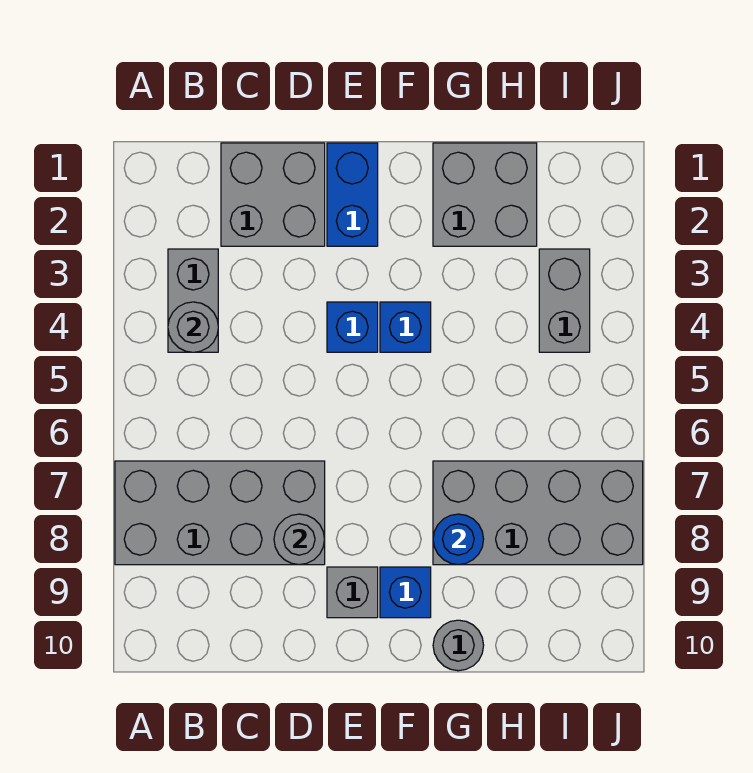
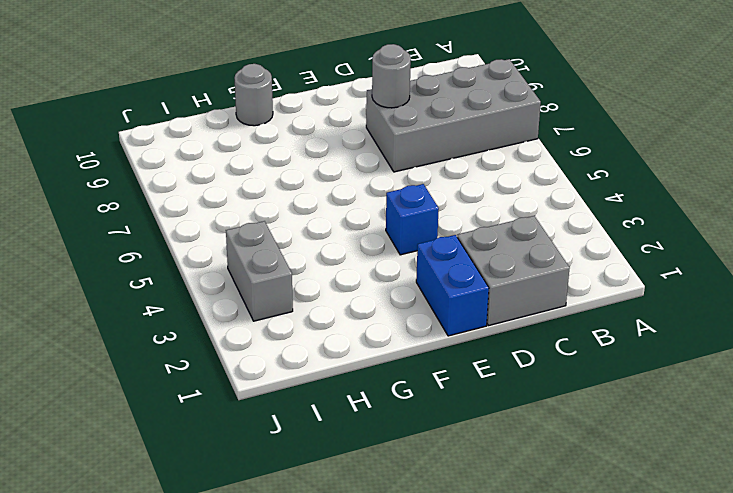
none -> grey brick B3:B4 level 1
none -> grey brick E9 level 1
none -> blue brick F4 level 1

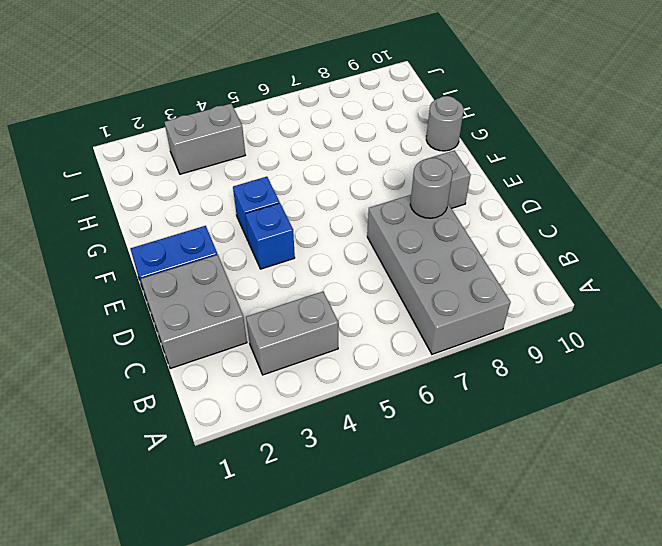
none -> blue brick F9 level 1
none -> grey brick G1:H2 level 1
none -> grey brick G7:J8 level 1

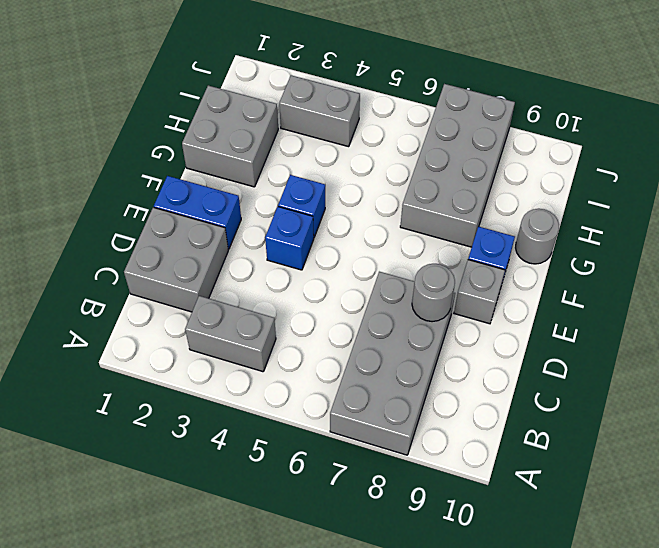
none -> grey round brick B4 level 2
none -> blue round brick G8 level 2

